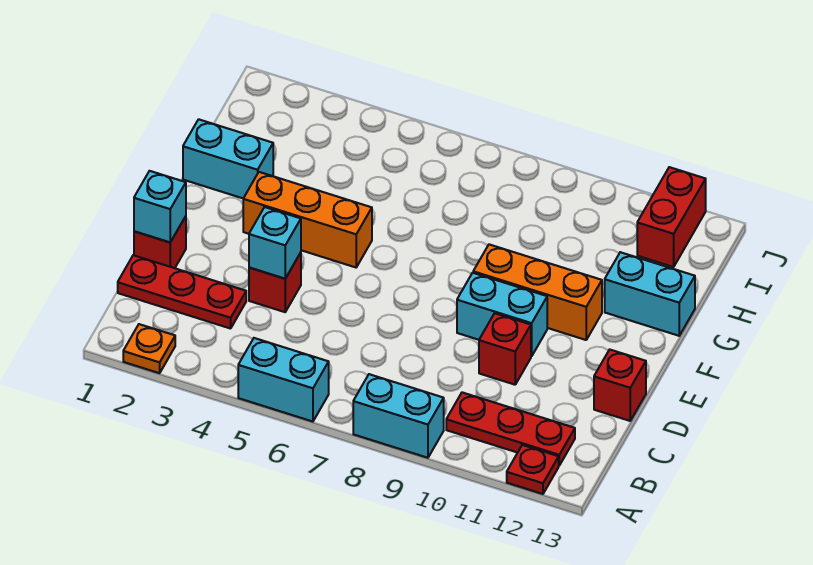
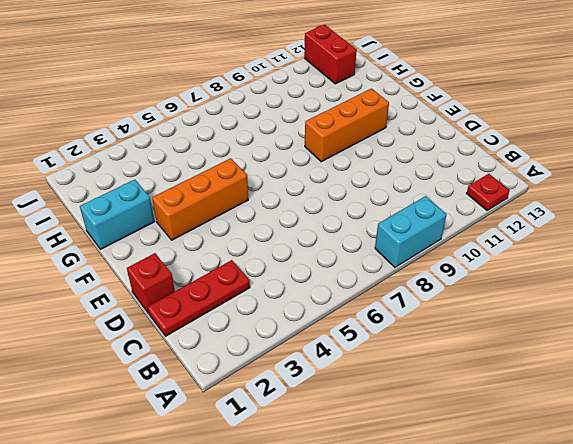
none -> orange plate A2 level 1
none -> cyan brick A5:A6 level 1
none -> red plate B10:B12 level 1

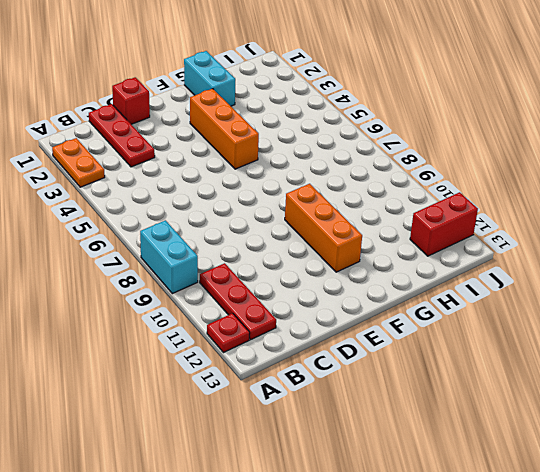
orange plate A2:A3 level 1 -> orange plate A2 level 1
none -> cyan brick A5:A6 level 1
none -> red brick D4 level 1
none -> red brick D10 level 1

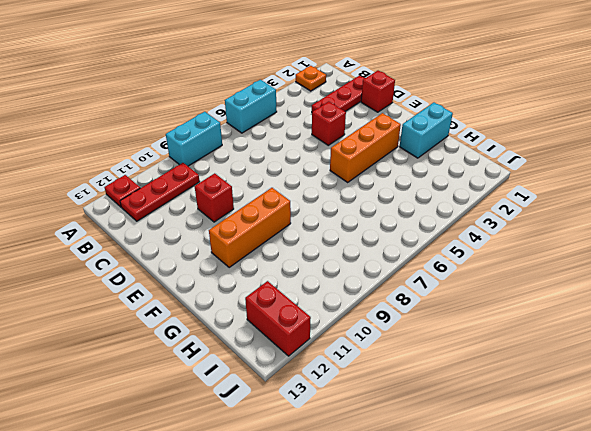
none -> red brick D13 level 1
none -> cyan brick E9:E10 level 1
none -> cyan brick G12:G13 level 1

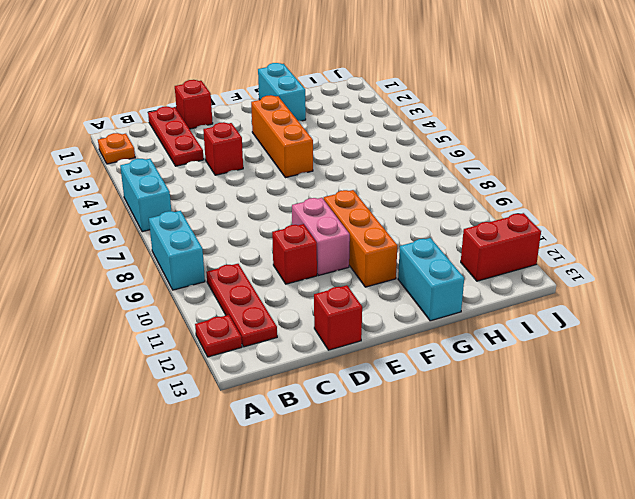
pink brick E9:E10 level 1 -> cyan brick E9:E10 level 1
none -> cyan brick D1 level 2
none -> cyan brick D4 level 2

